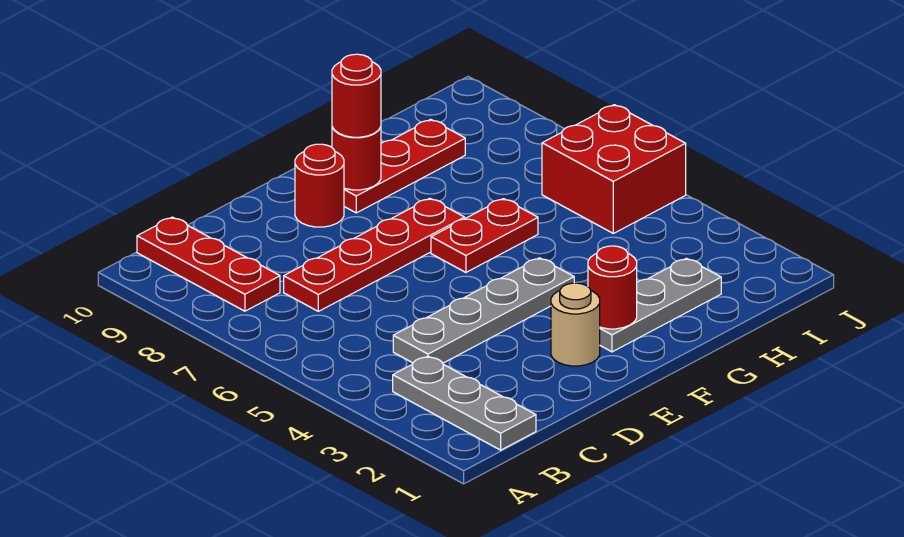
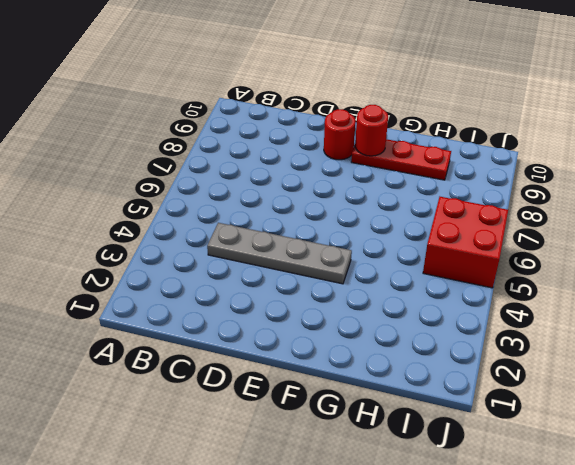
none -> grey plate B1:B3 level 1
none -> red plate B8:B10 level 1
none -> red plate C7:F7 level 1

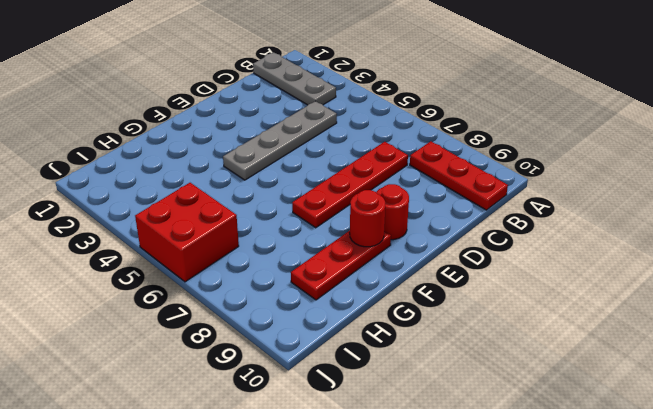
none -> tan round brick E2 level 1
none -> grey plate F2:H2 level 1
none -> red plate F6:G6 level 1

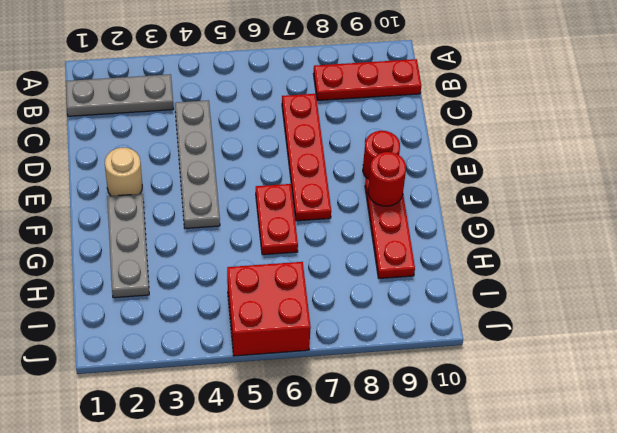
none -> red round brick F2 level 2
none -> red round brick F9 level 3

